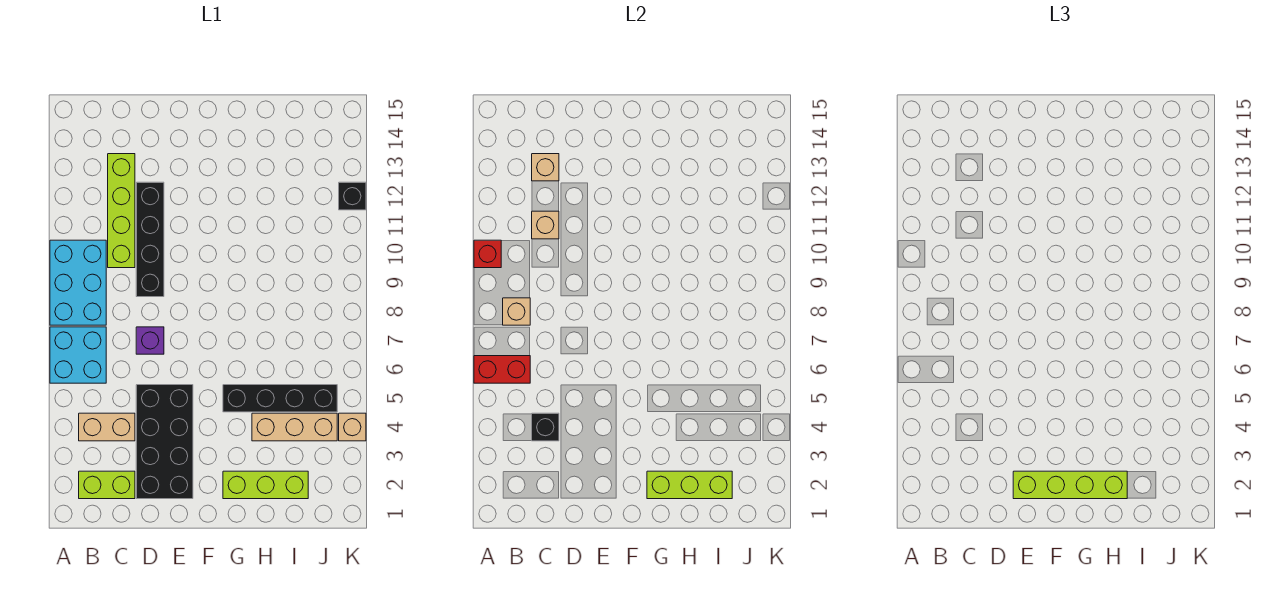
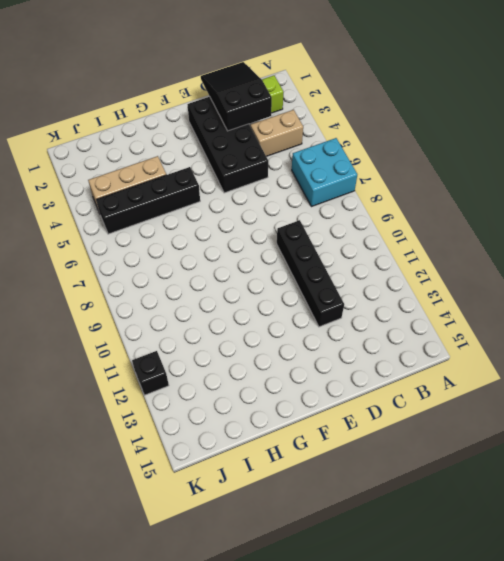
black slope C1:D3 level 2 top 3 -> none
none -> cyan brick A8:B10 level 1
none -> lime brick C10:C13 level 1
none -> purple brick D7 level 1

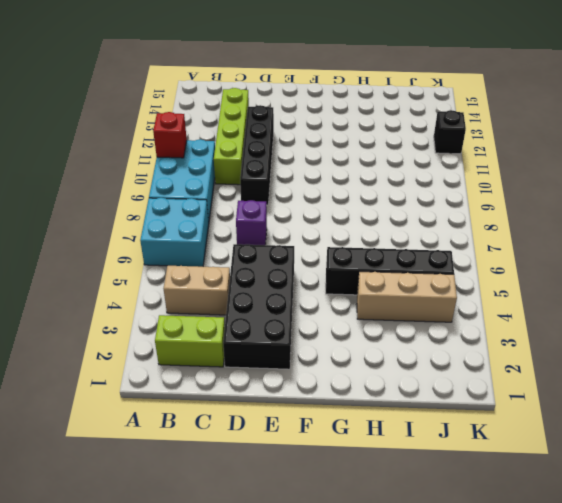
none -> lime brick G2:I2 level 1
none -> tan brick K4 level 1
none -> red brick A6:B6 level 2

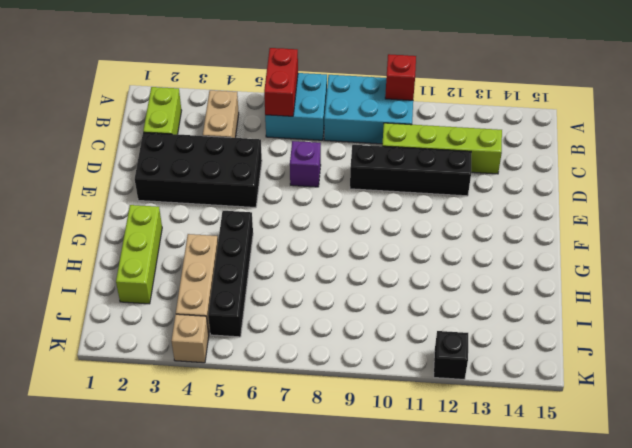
none -> tan brick B8 level 2
none -> black brick C4 level 2
none -> tan brick C11 level 2

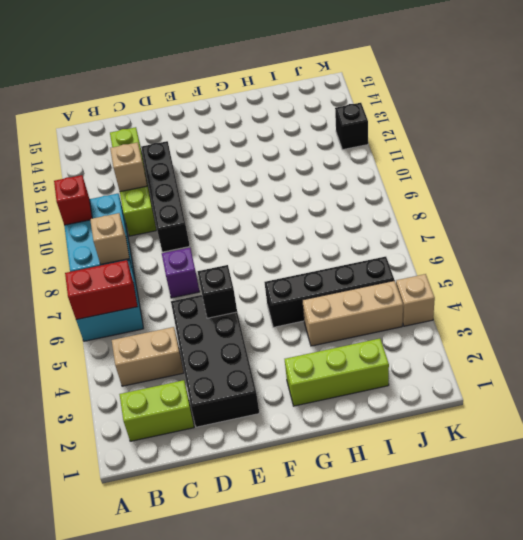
black brick E5 level 2 -> black brick C4 level 2
none -> tan brick C13 level 2
none -> lime brick G2:I2 level 2
none -> lime brick E2:H2 level 3

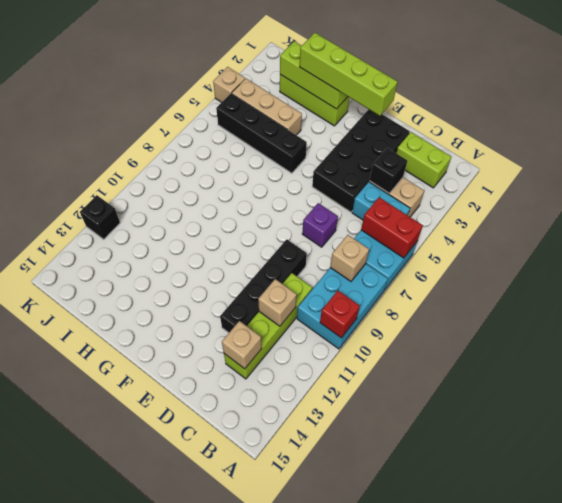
cyan brick B5:C5 level 1 -> none

